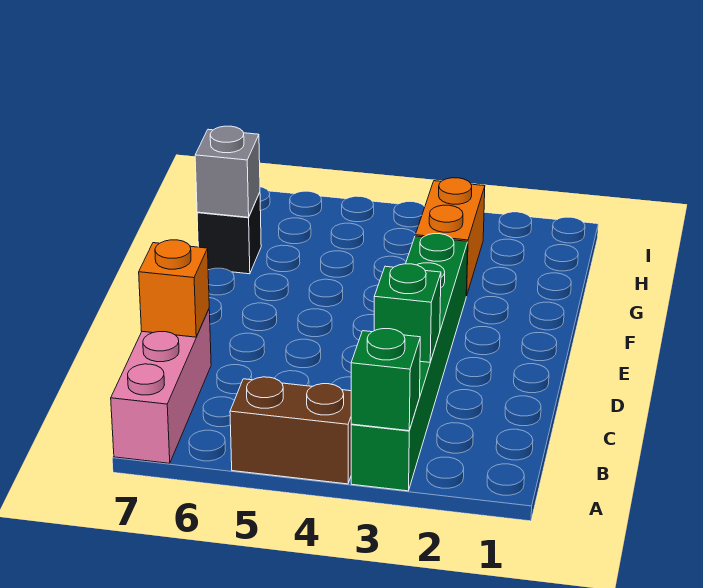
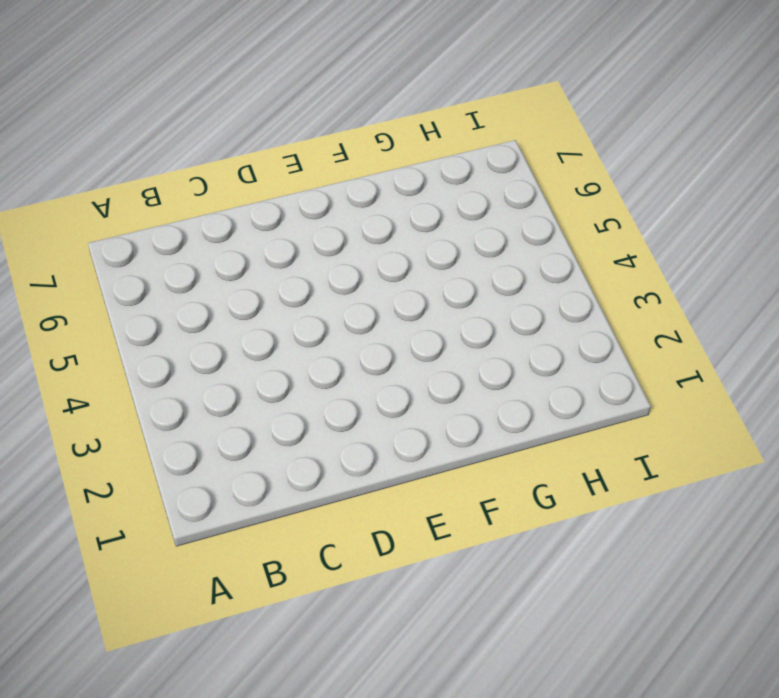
none -> green brick A3:F3 level 1
none -> brown brick A4:A5 level 1

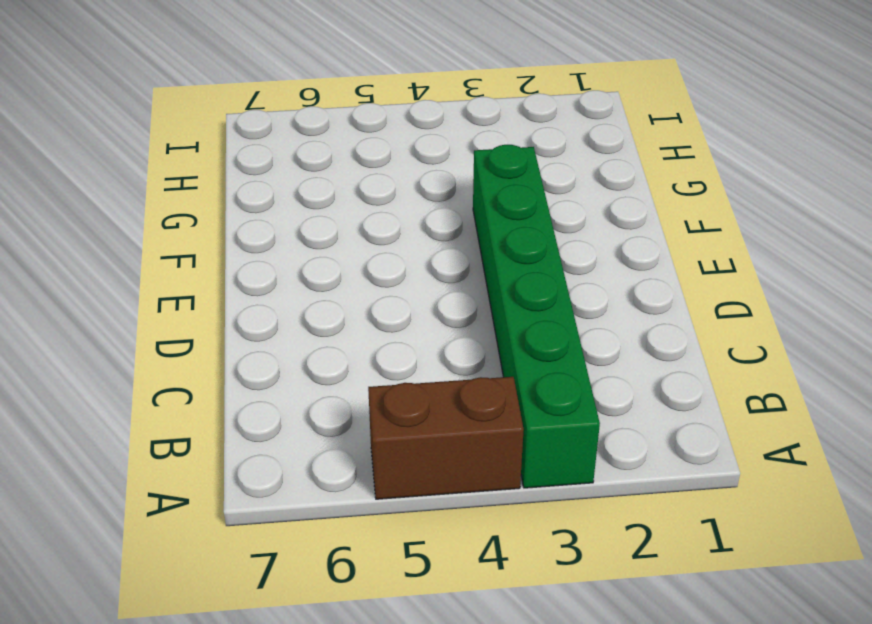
none -> pink brick A7:C7 level 1
none -> orange brick G3:H3 level 1

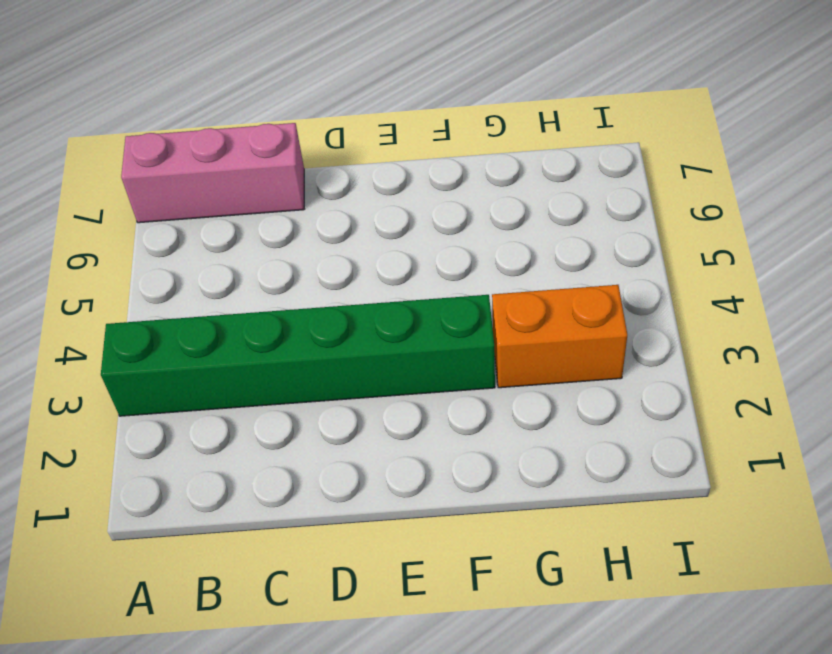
none -> brown brick A4:A5 level 1
none -> black brick G7 level 1

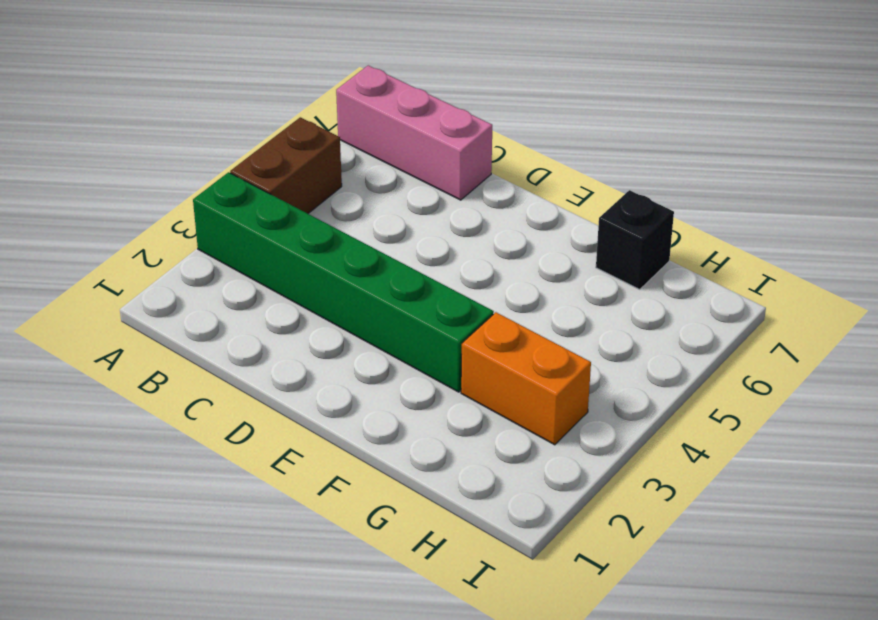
none -> green brick A3 level 2
none -> green brick C3 level 2

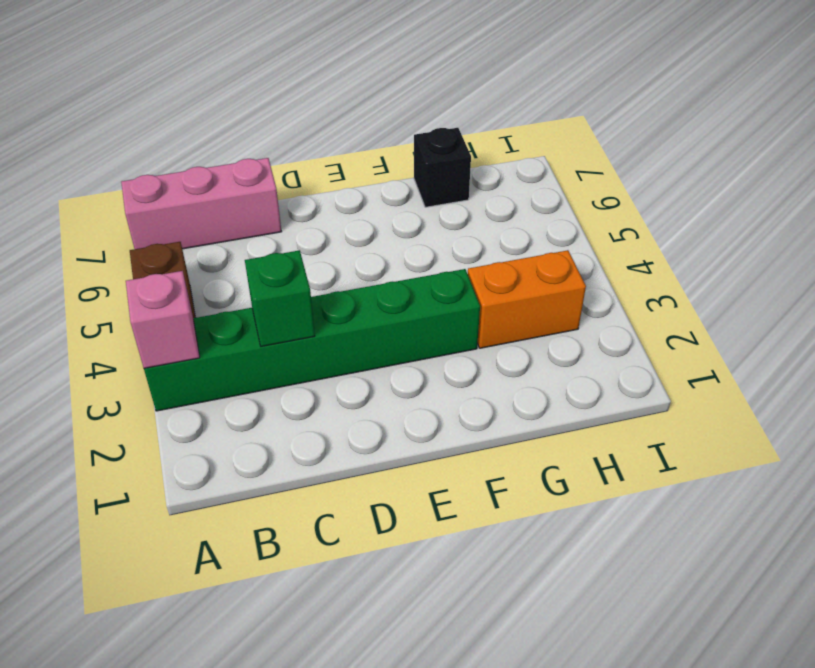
pink brick A3 level 2 -> green brick A3 level 2
none -> orange brick C7 level 2
none -> grey brick G7 level 2

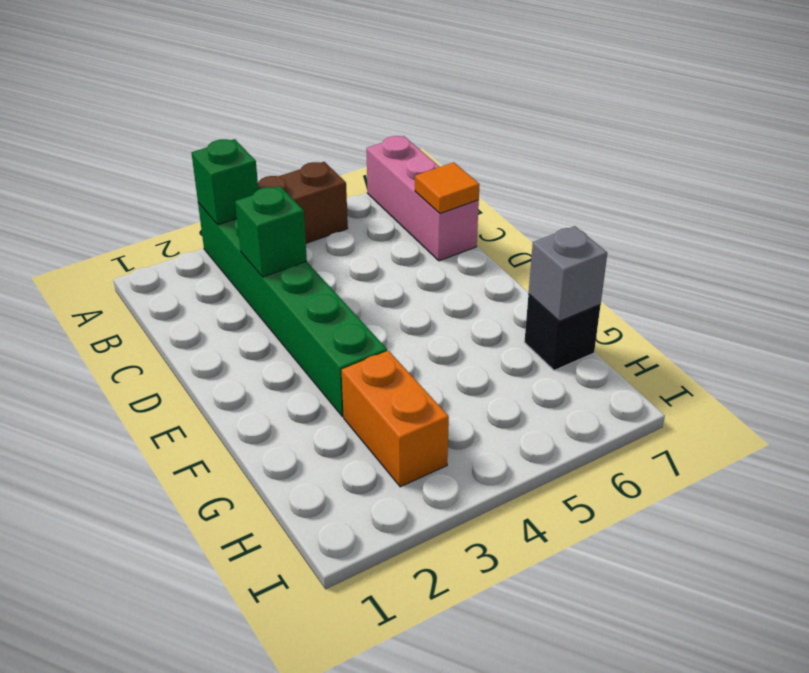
orange tile C7 level 2 -> orange brick C7 level 2

